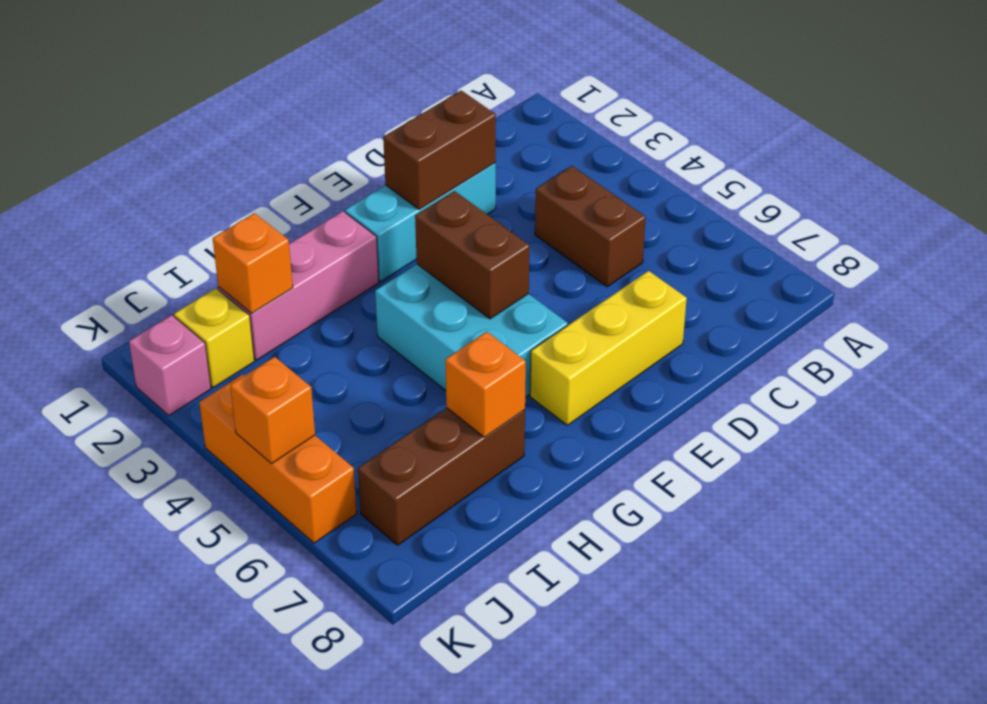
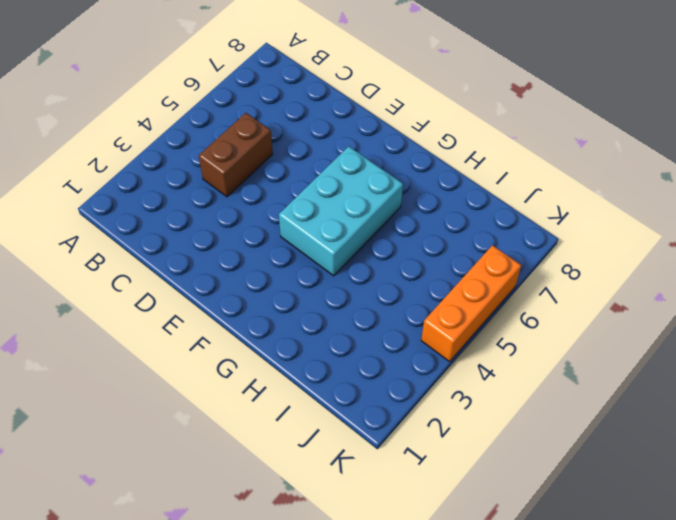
none -> cyan brick D2:F2 level 1
none -> yellow brick D7:F7 level 1
none -> pink brick G2:I2 level 1

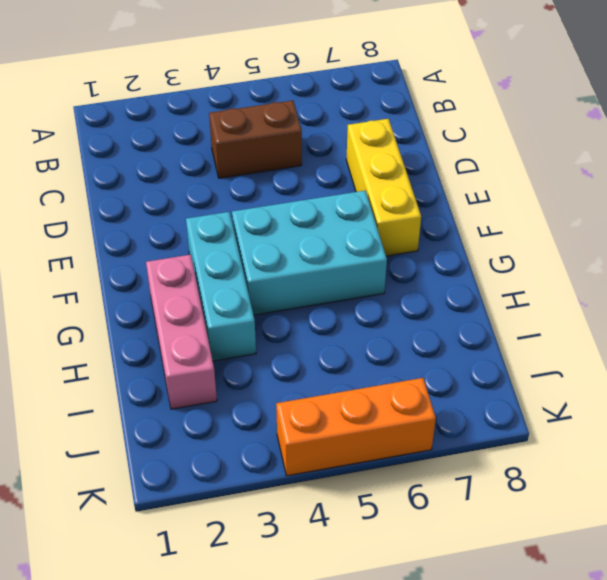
cyan brick F3:H3 level 1 -> cyan brick D2:F2 level 1
none -> brown brick H7:J7 level 1
none -> yellow brick J2 level 1
none -> pink brick K2 level 1

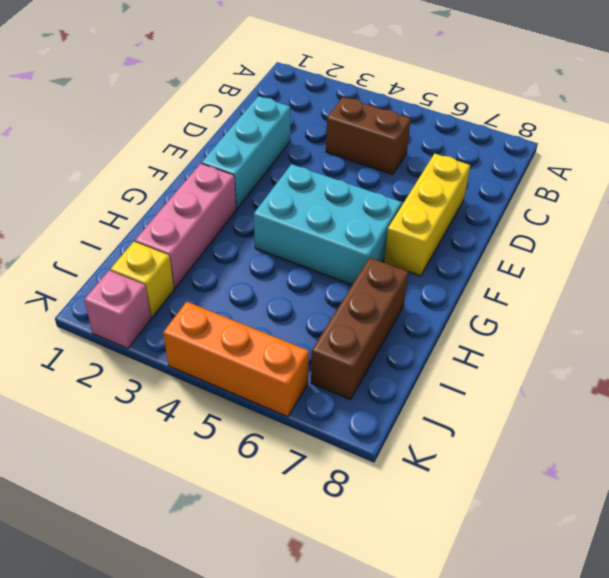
none -> brown brick D2:E2 level 2
none -> brown brick F4:F5 level 2
none -> orange brick H7 level 2

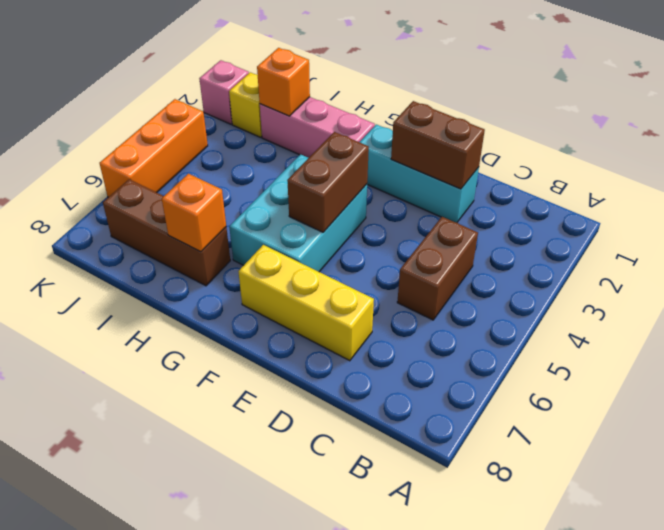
none -> orange brick K5 level 2

